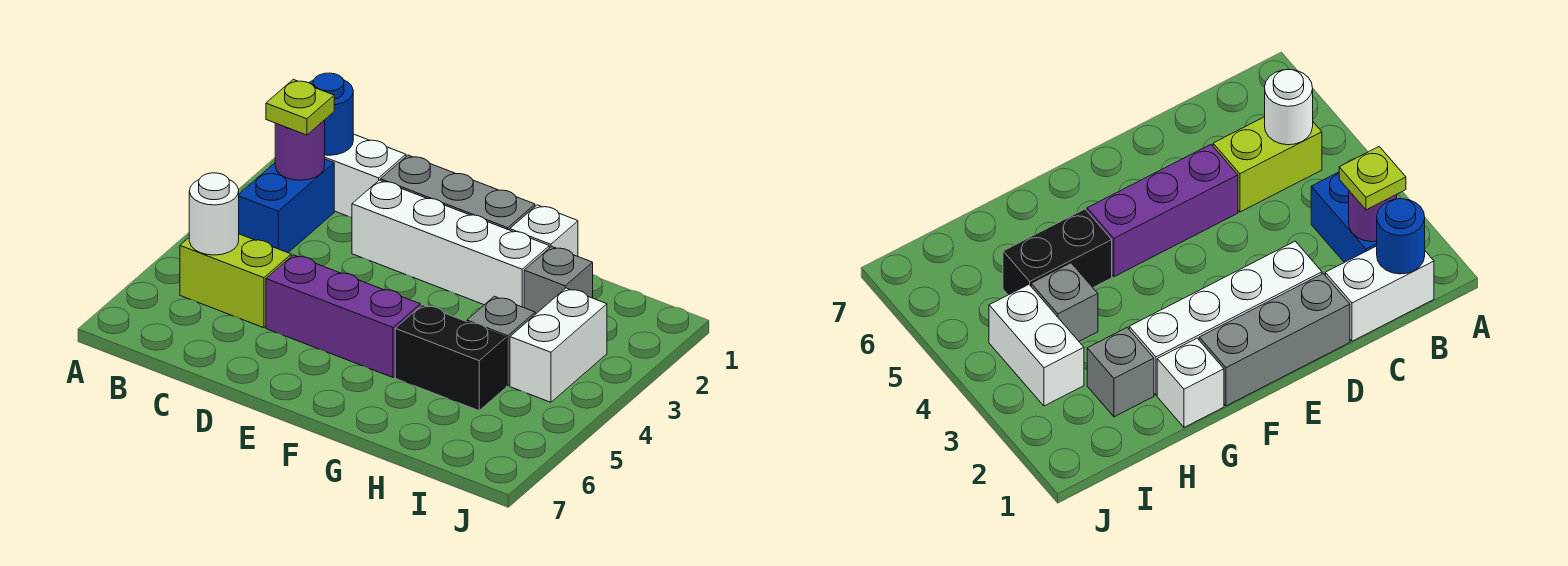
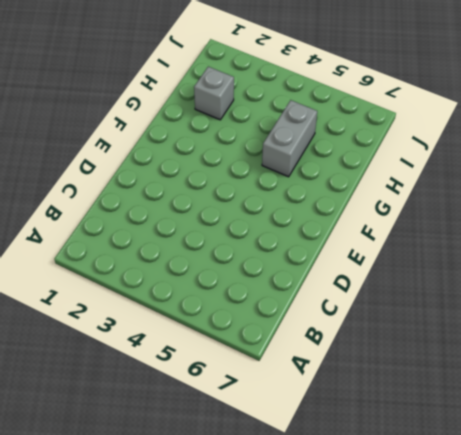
grey brick G5:H5 level 1 -> black brick G5:H5 level 1
none -> white brick B1:C1 level 1
none -> blue brick B2:B3 level 1
none -> lime brick B5:C5 level 1

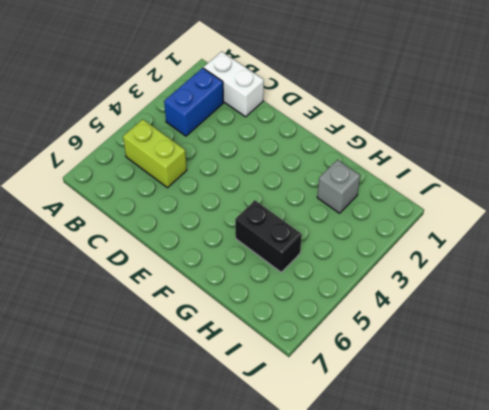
none -> grey brick D1:F1 level 1
none -> white brick D2:G2 level 1
none -> purple brick D5:F5 level 1

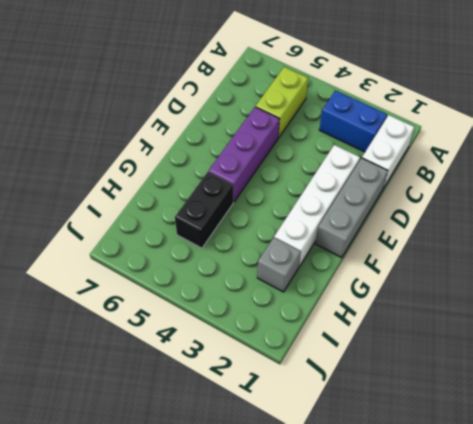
none -> white brick G1 level 1
none -> grey brick H4 level 1
none -> white brick I3:I4 level 1

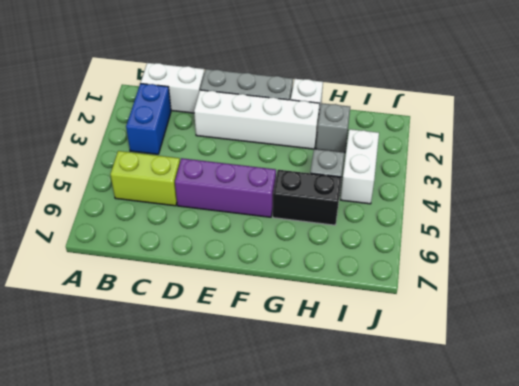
none -> blue round brick B1 level 2
none -> purple round brick B2 level 2
none -> white round brick B5 level 2

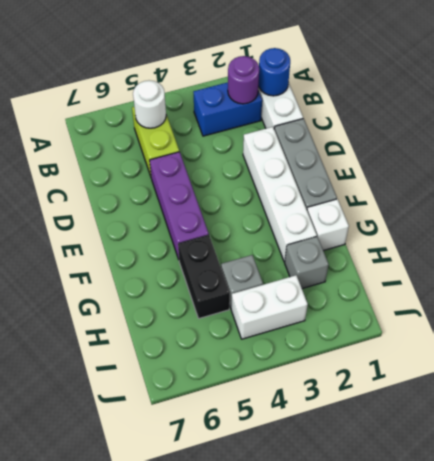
none -> lime plate B2 level 3

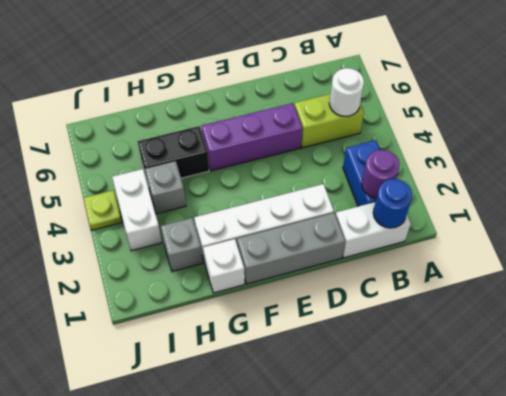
lime plate J4 level 1 -> lime plate B2 level 3

